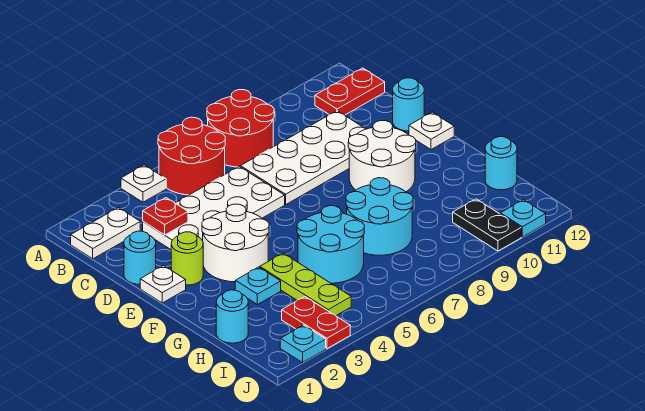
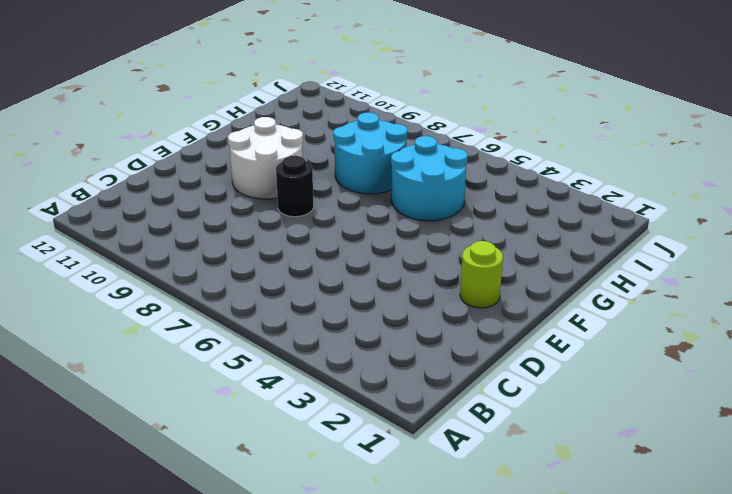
black round brick E8 level 1 -> none
none -> white plate A4 level 1
none -> red round brick A5:B6 level 1
none -> red round brick A7:B8 level 1

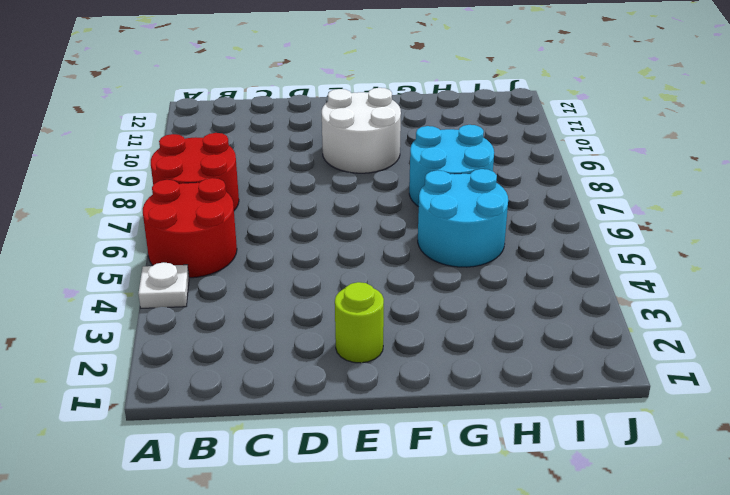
none -> white plate B1:B2 level 1
none -> red plate B11:B12 level 1
none -> white plate C3:D6 level 1

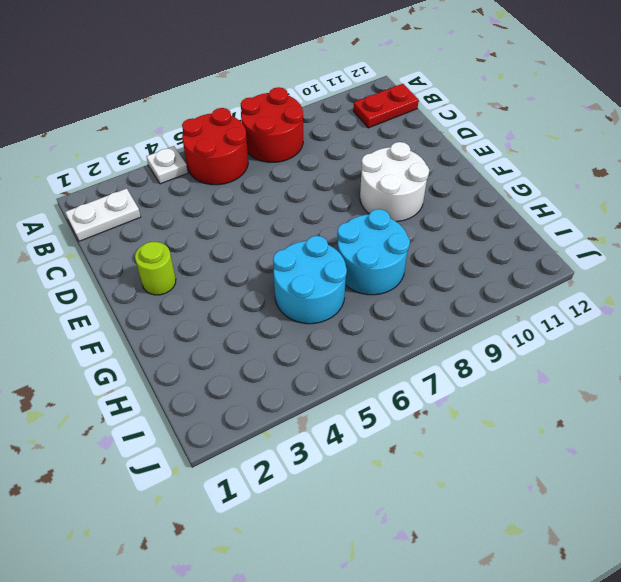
none -> white plate C3:D6 level 1
none -> white plate C7:D10 level 1
none -> cyan round brick D1 level 1

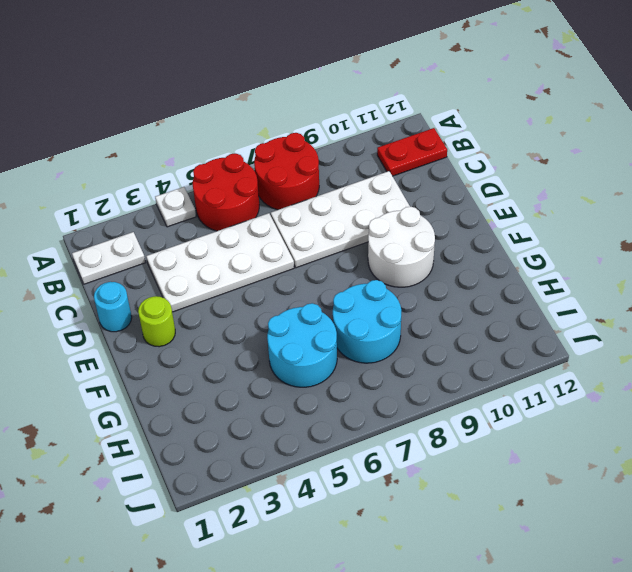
none -> cyan round brick D12 level 1
none -> white plate E1 level 1
none -> white round brick E3:F4 level 1

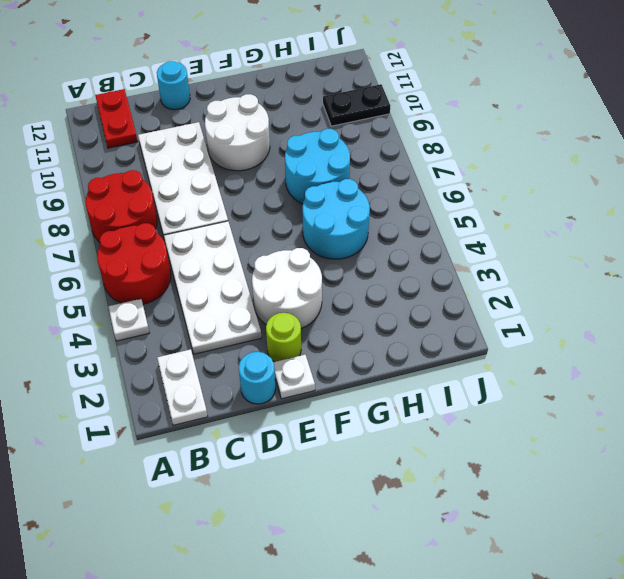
none -> white plate E12 level 1
none -> cyan plate G3 level 1
none -> lime plate G4:I4 level 1

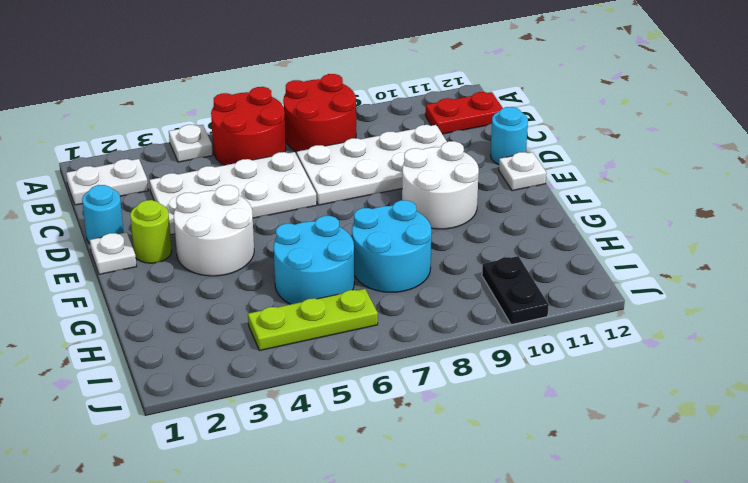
lime plate I4:I6 level 1 -> lime plate G4:I4 level 1
none -> cyan plate G3 level 1
none -> cyan round brick H1 level 1
none -> cyan round brick H12 level 1

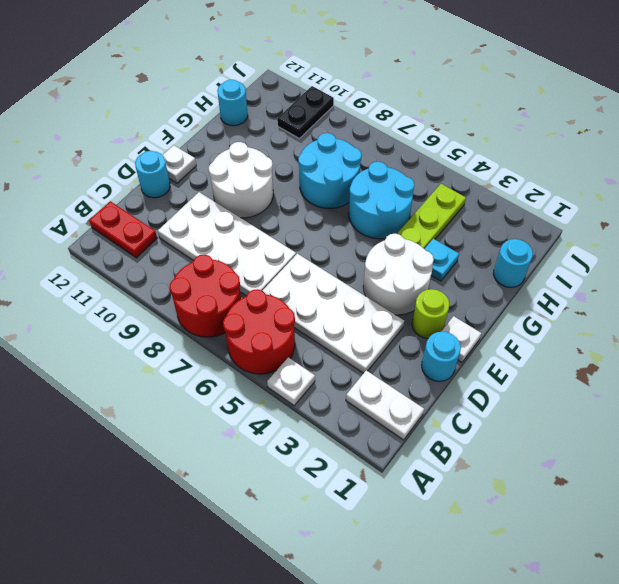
none -> red plate I3:J3 level 1
none -> cyan plate J2 level 1
none -> cyan plate J11 level 1

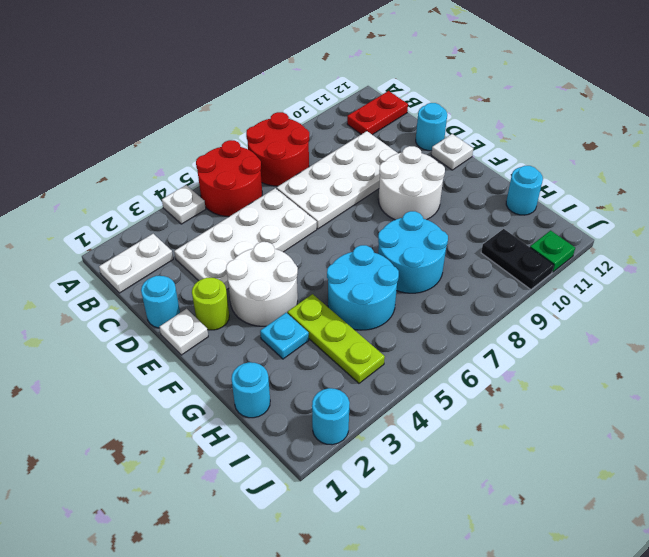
cyan round brick J2 level 1 -> cyan plate J2 level 1
green plate J11 level 1 -> cyan plate J11 level 1
none -> red plate I3:J3 level 1
none -> red plate C3 level 2

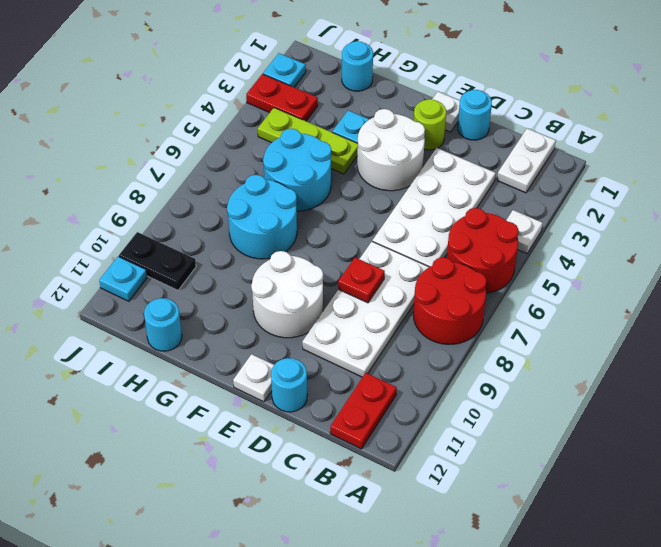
red plate D8 level 2 -> red plate C3 level 2

